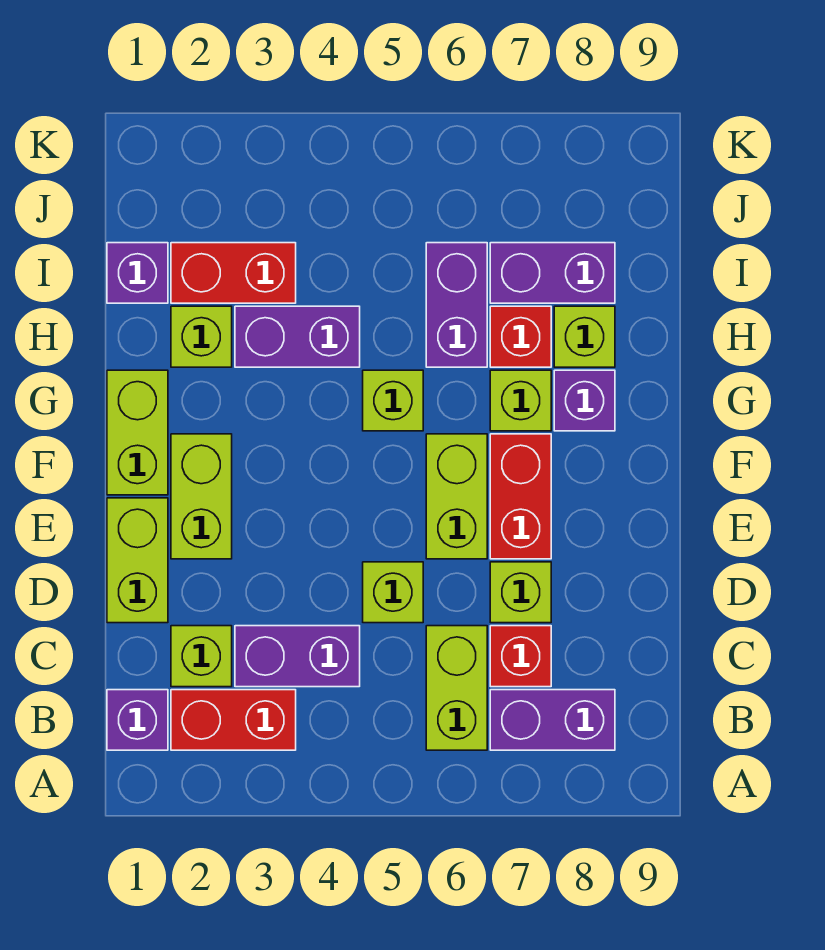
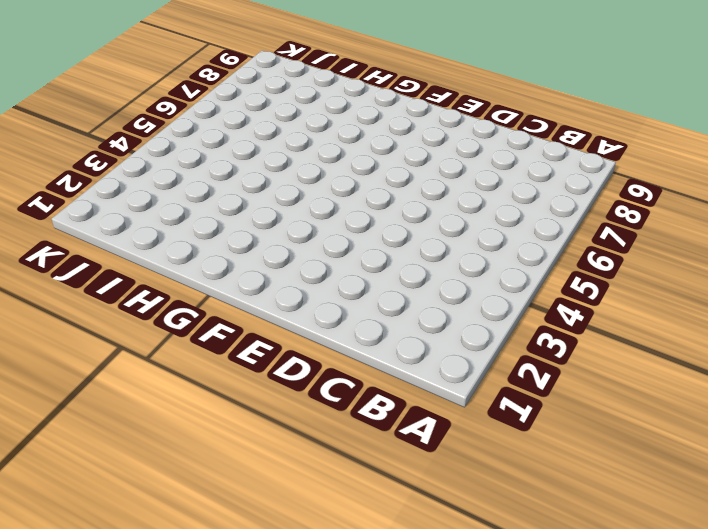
none -> purple brick B1 level 1
none -> red brick B2:B3 level 1
none -> lime brick B6:C6 level 1

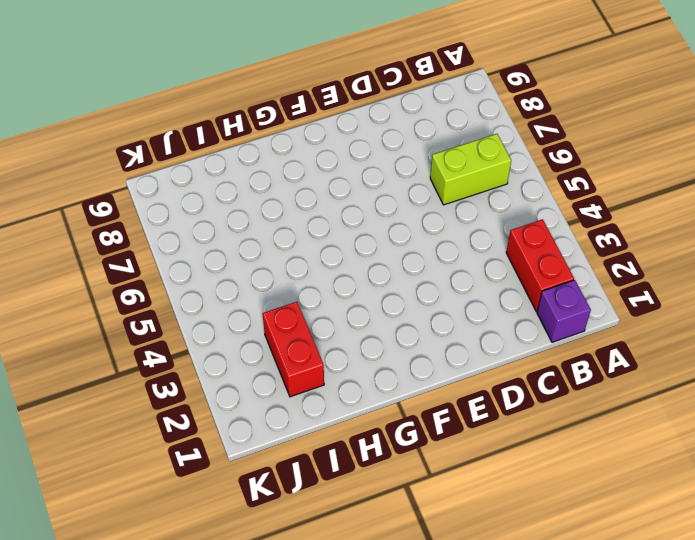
none -> purple brick B7:B8 level 1
none -> lime brick C2 level 1
none -> purple brick C3:C4 level 1

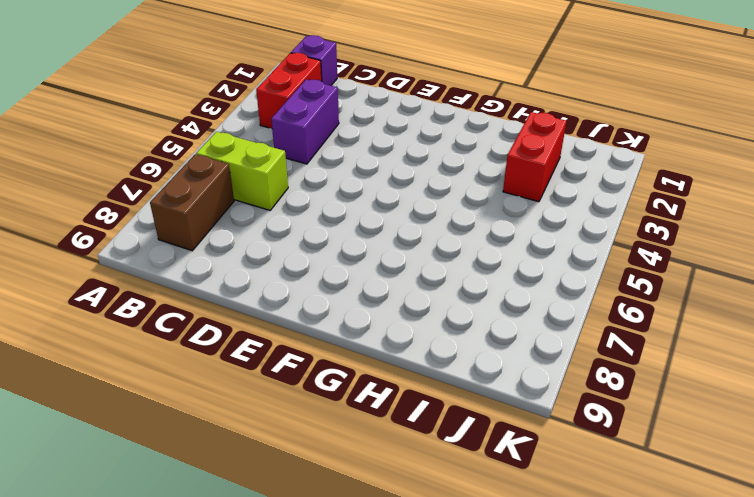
brown brick B7:B8 level 1 -> purple brick B7:B8 level 1
none -> lime brick C2 level 1
none -> red brick C7 level 1
none -> lime brick D1:E1 level 1

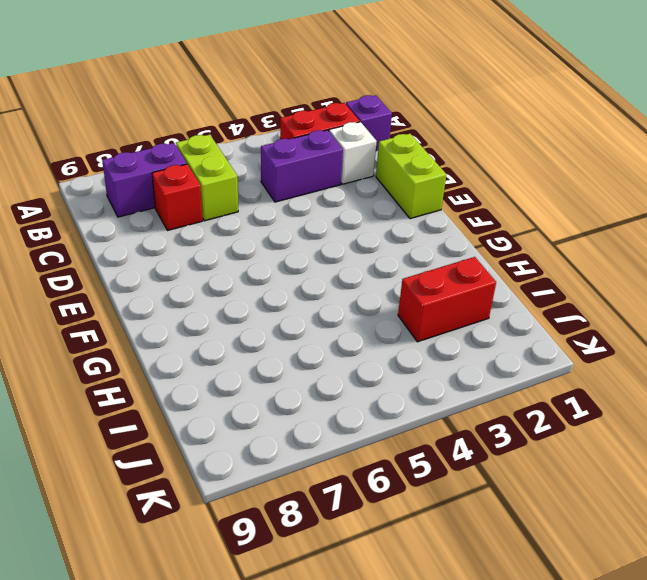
white brick C2 level 1 -> lime brick C2 level 1
none -> lime brick D5 level 1
none -> lime brick D7 level 1
none -> lime brick E2:F2 level 1

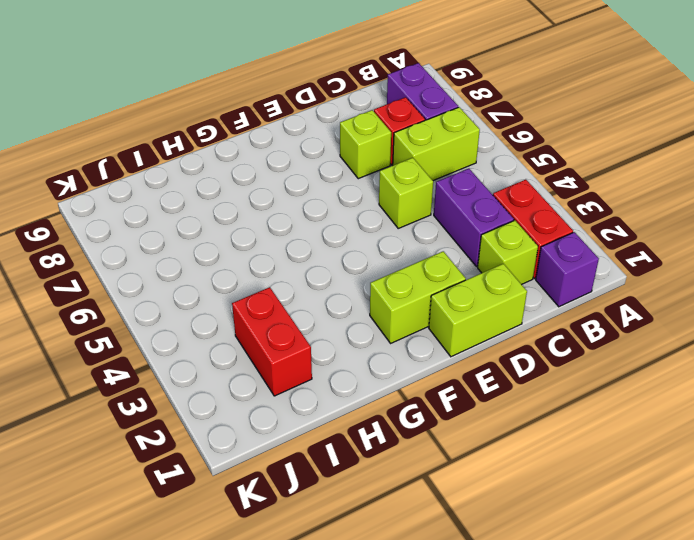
none -> lime brick E6:F6 level 1
none -> red brick E7:F7 level 1
none -> lime brick F1:G1 level 1

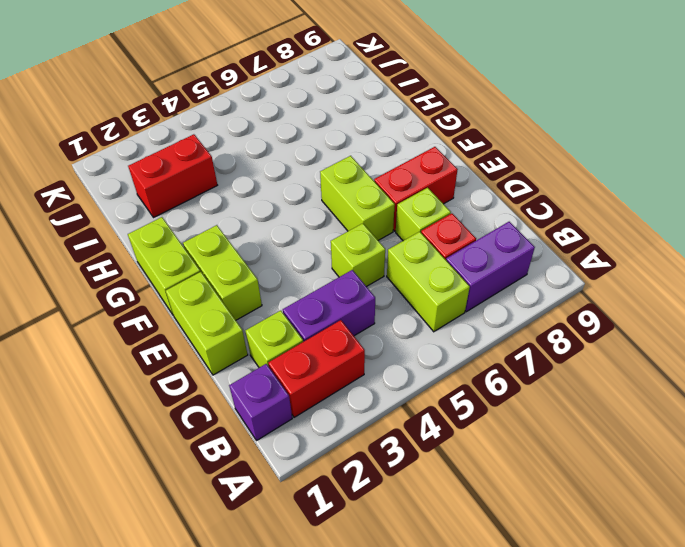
red brick E7:E8 level 1 -> red brick E7:F7 level 1
none -> lime brick G5 level 1
none -> lime brick G7 level 1
none -> purple brick G8 level 1

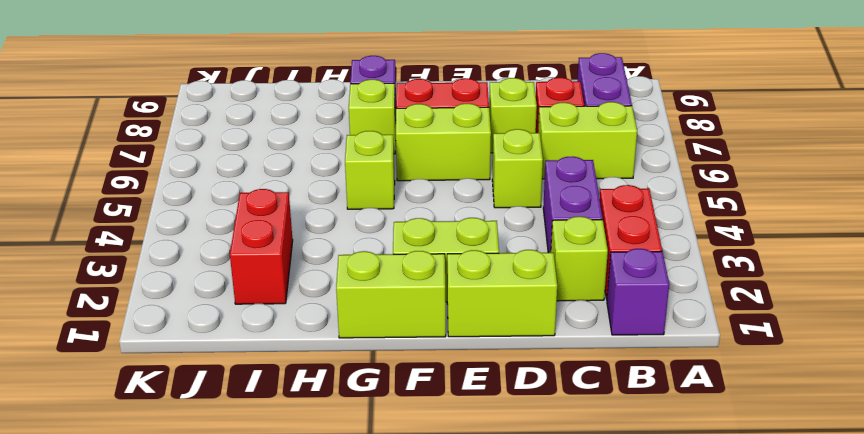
none -> lime brick H2 level 1
none -> purple brick H3:H4 level 1
none -> purple brick H6:I6 level 1

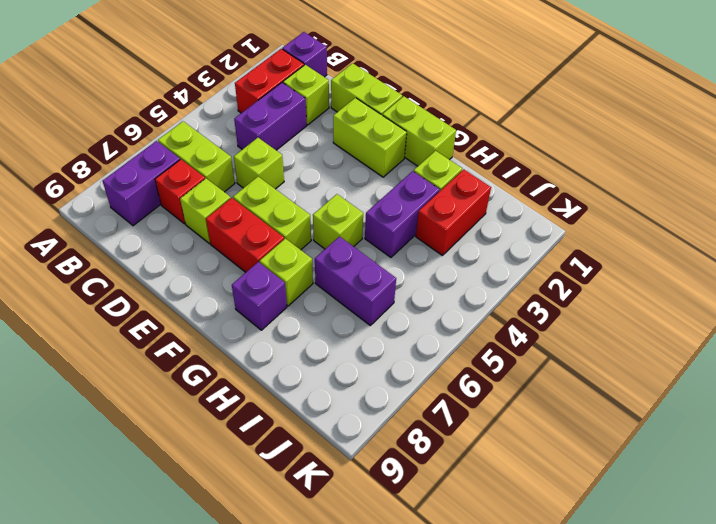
none -> red brick H7 level 1
none -> lime brick H8 level 1
none -> purple brick I1 level 1

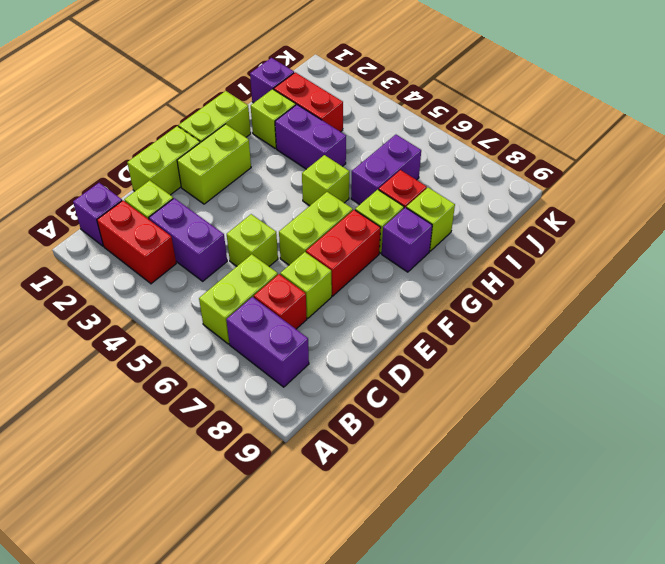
none -> purple brick I7:I8 level 1

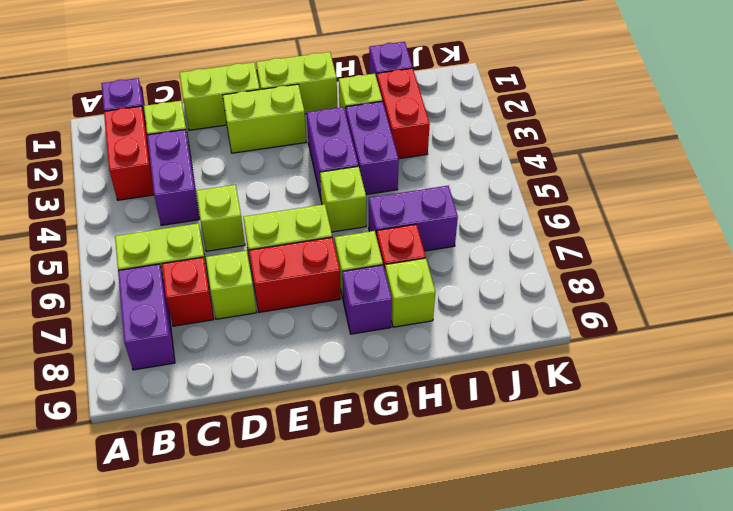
purple brick G3:G4 level 1 -> purple brick I7:I8 level 1

